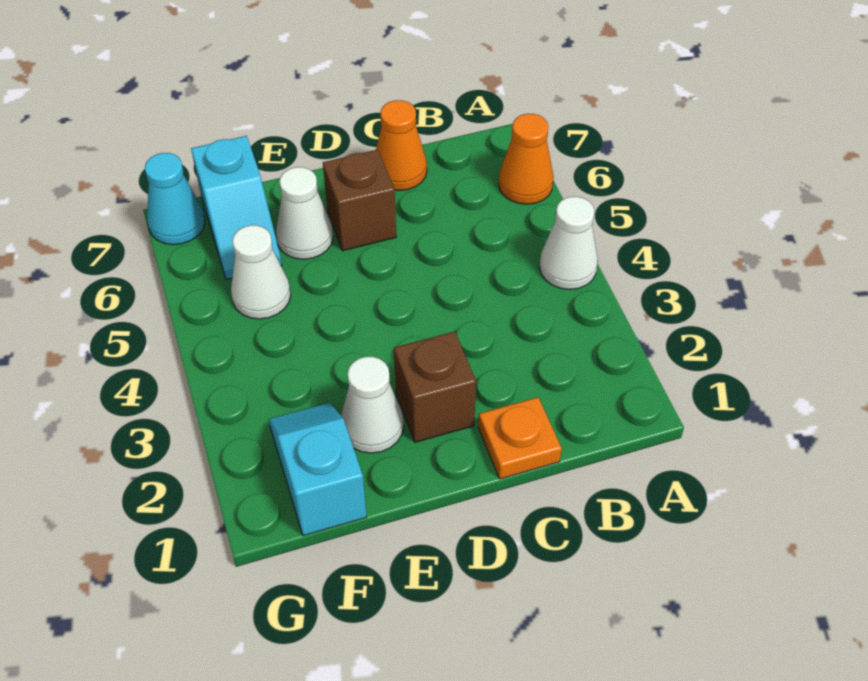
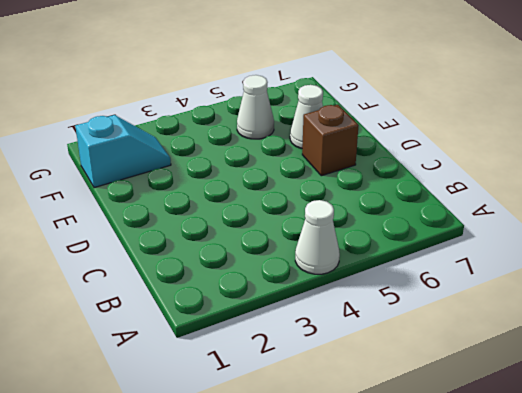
none -> orange cone A6 level 1
none -> orange plate C1 level 1
none -> orange cone C7 level 1

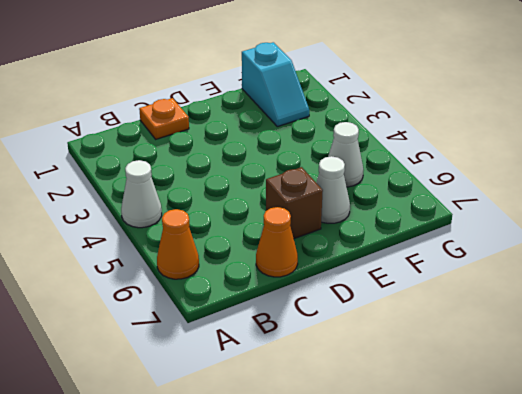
none -> brown brick D2 level 1
none -> white cone E2 level 1
none -> cyan slope F6:F7 level 1 top 7

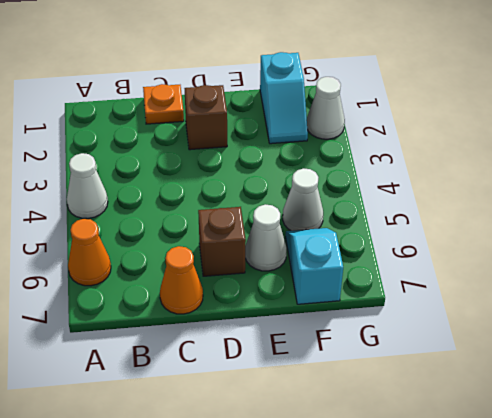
white cone G2 level 1 -> white cone E2 level 1
none -> cyan cone G7 level 1

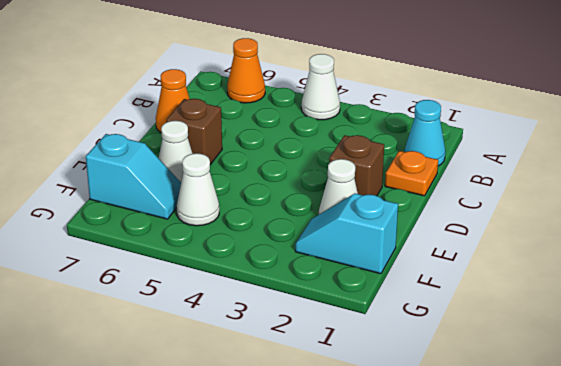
cyan cone B1 level 1 -> cyan cone G7 level 1

